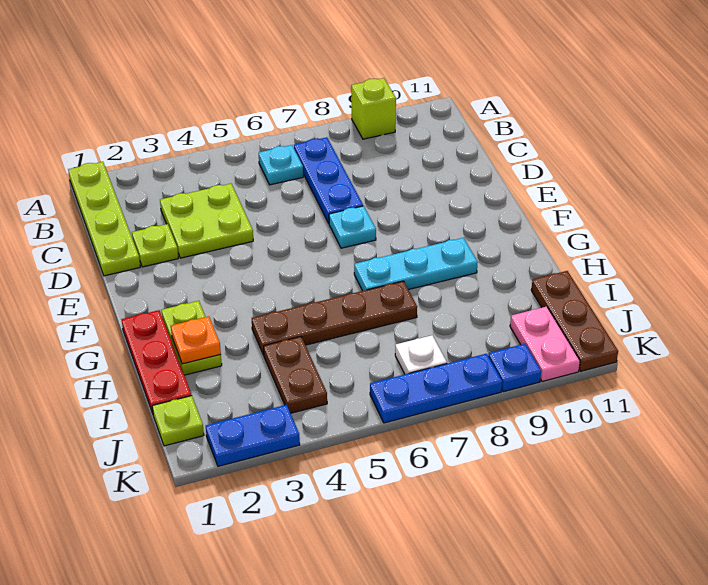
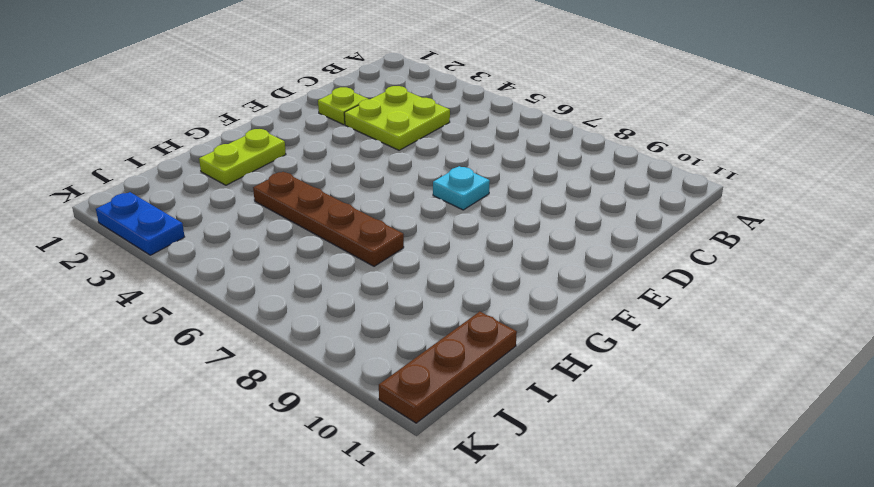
none -> lime plate A1:D1 level 1
none -> lime brick A9 level 1
none -> cyan plate B6 level 1

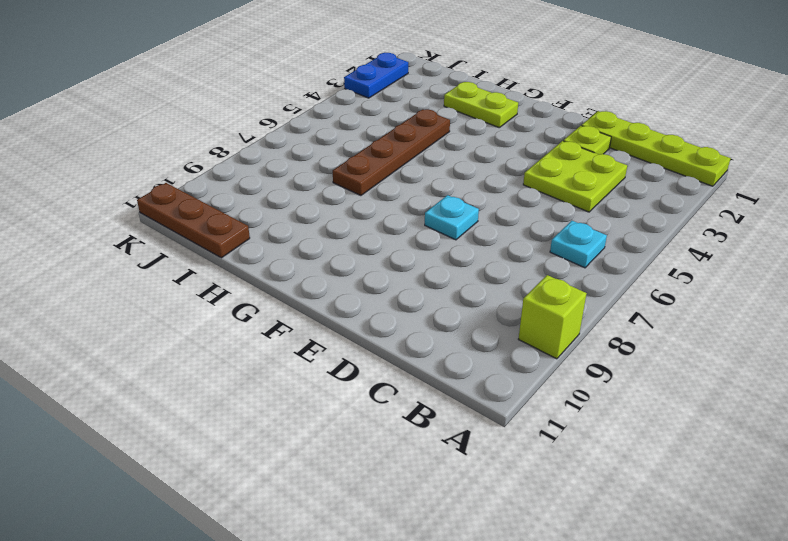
none -> blue plate B7:D7 level 1
none -> red plate G1:I1 level 1
none -> cyan plate G7:G9 level 1

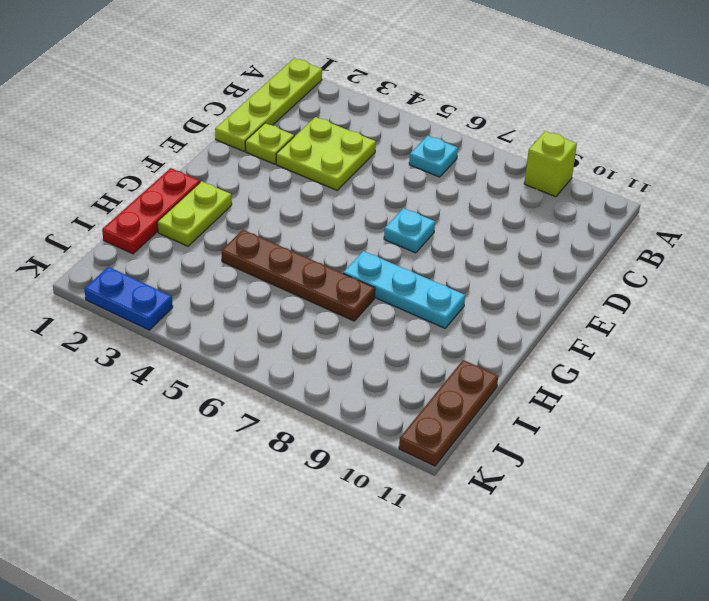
none -> blue plate B7:D7 level 1
none -> brown plate I4:J4 level 1
none -> lime plate J1 level 1

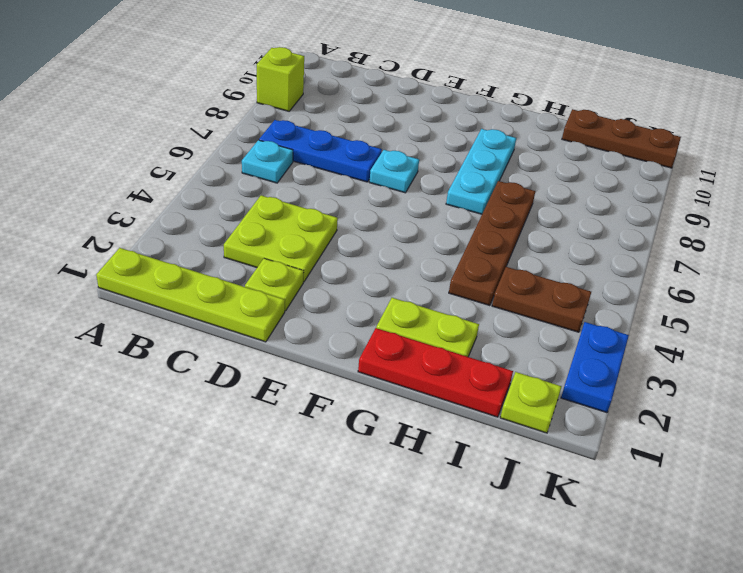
none -> white plate J7 level 1
none -> pink plate J10:K10 level 1
none -> blue plate K6:K8 level 1

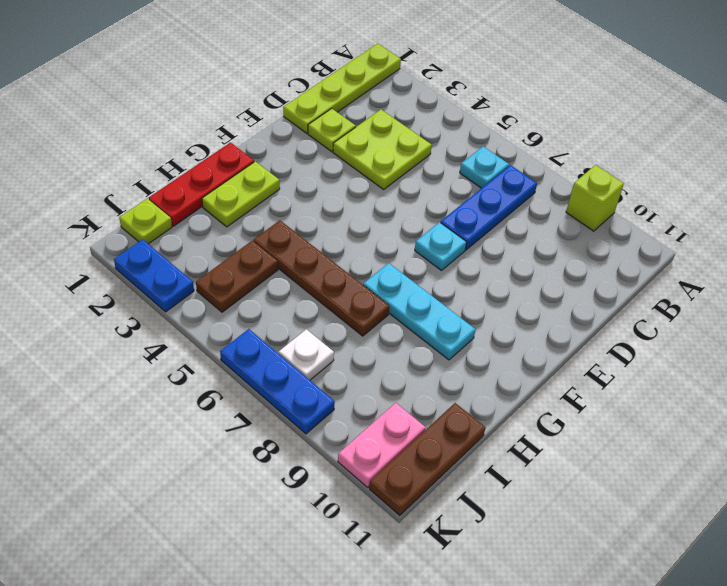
none -> blue plate K9 level 1
none -> orange plate H2 level 2

